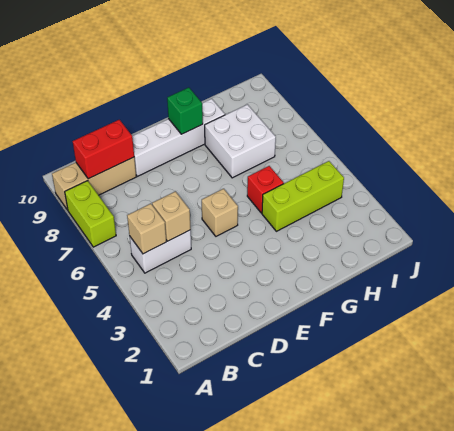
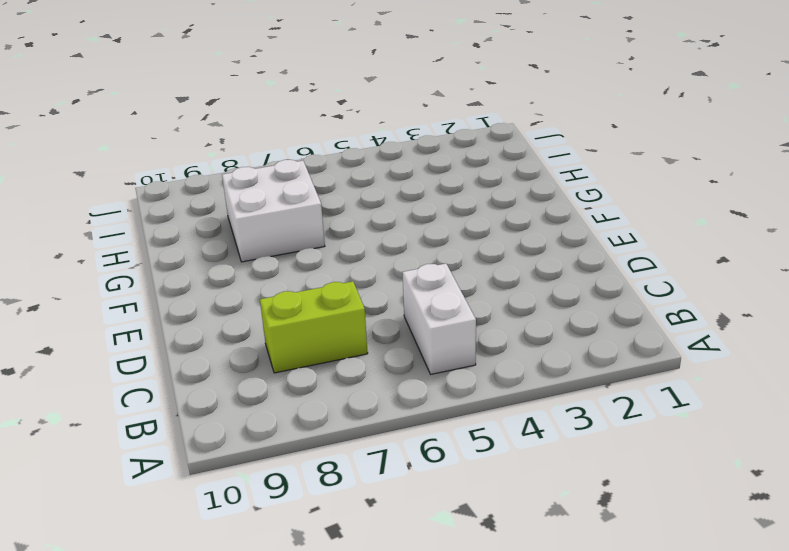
lime brick C7:C8 level 1 -> lime brick A7:A8 level 1
none -> tan brick A9:C9 level 1
none -> white brick D9:G9 level 1
none -> tan brick E5 level 1

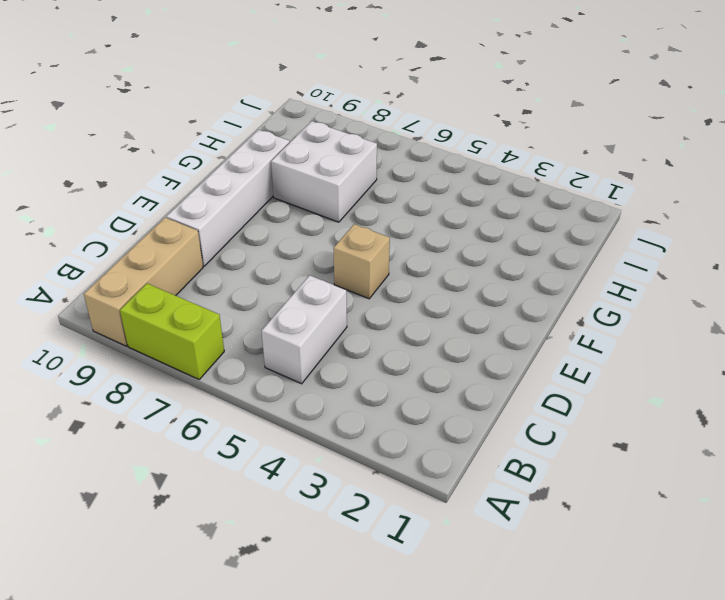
none -> lime brick G4:I4 level 1
none -> red brick G5 level 1
none -> tan brick B5 level 2

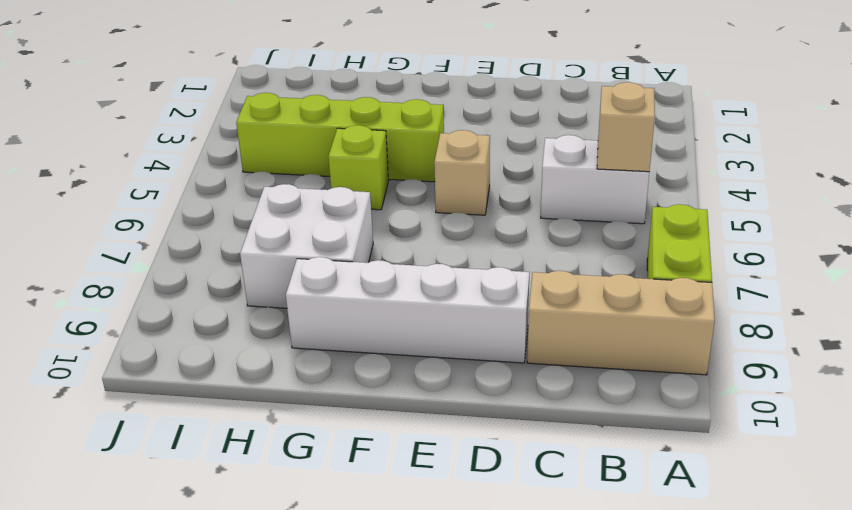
lime brick F4:I4 level 1 -> lime brick G4:I4 level 1
lime brick G5 level 1 -> red brick G5 level 1
none -> red brick B9:C9 level 2
none -> tan brick C5 level 2
none -> green brick F9 level 2

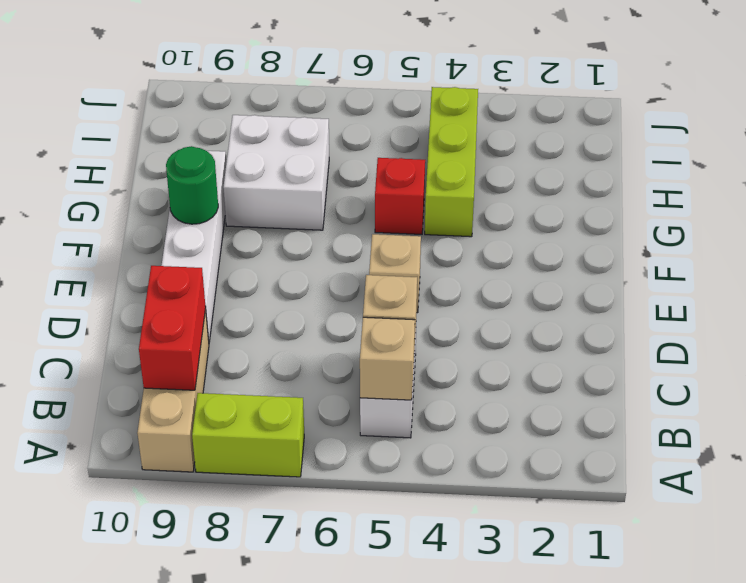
green round brick F9 level 2 -> green brick F9 level 2

